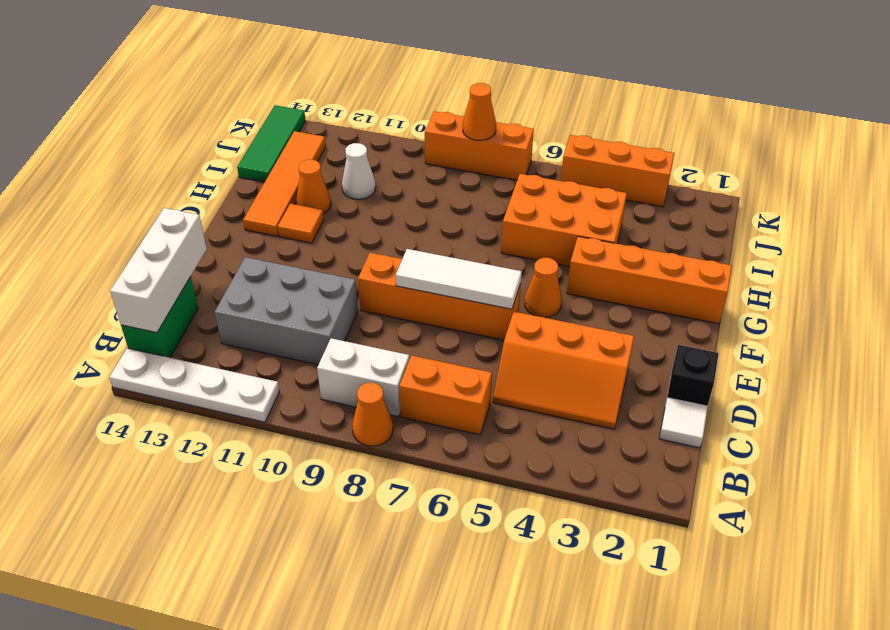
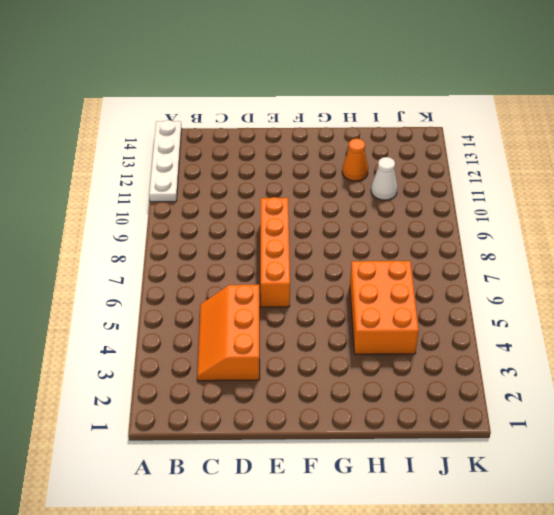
none -> orange cone A8 level 1
none -> orange brick B6:B7 level 1
none -> white brick B8:B9 level 1

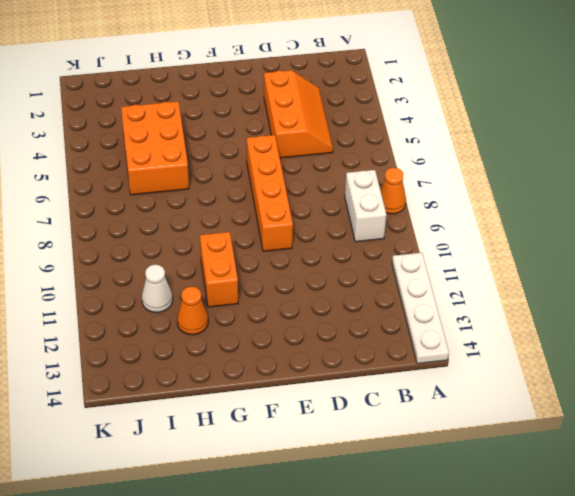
orange brick G10:G11 level 1 -> orange brick B6:B7 level 1
none -> green brick B14:C14 level 1
none -> white tile C1 level 1
none -> grey brick C10:D12 level 1

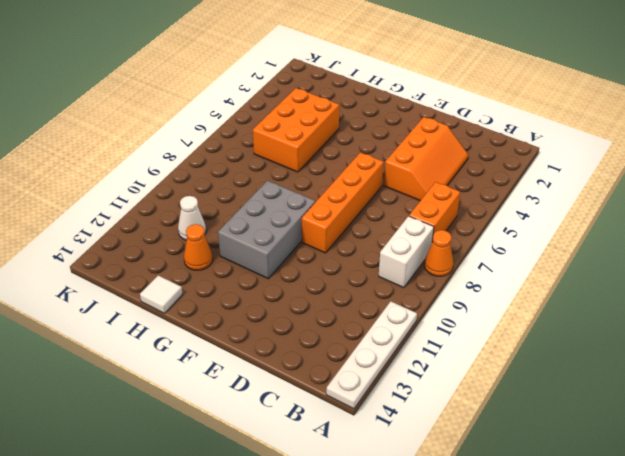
grey brick F9:G11 level 1 -> grey brick C10:D12 level 1
white tile H14 level 1 -> white tile C1 level 1
none -> green brick B14:C14 level 1
none -> black brick D1 level 1
none -> orange cone F5 level 1

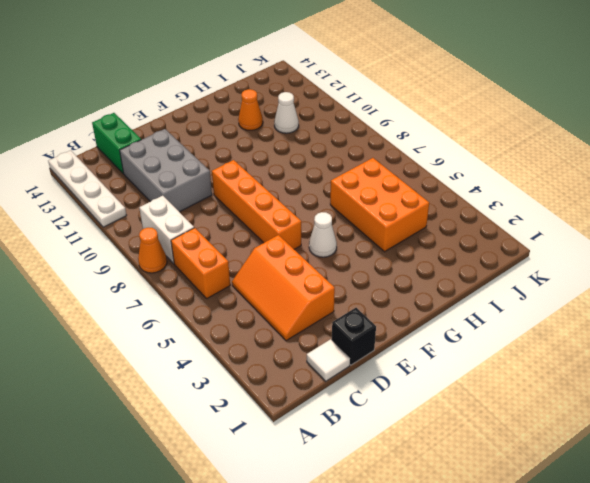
green brick C13:C14 level 1 -> green brick B14:C14 level 1
white cone F5 level 1 -> orange cone F5 level 1
none -> orange brick G1:G4 level 1
none -> orange tile G12 level 1
none -> orange tile G13:J13 level 1

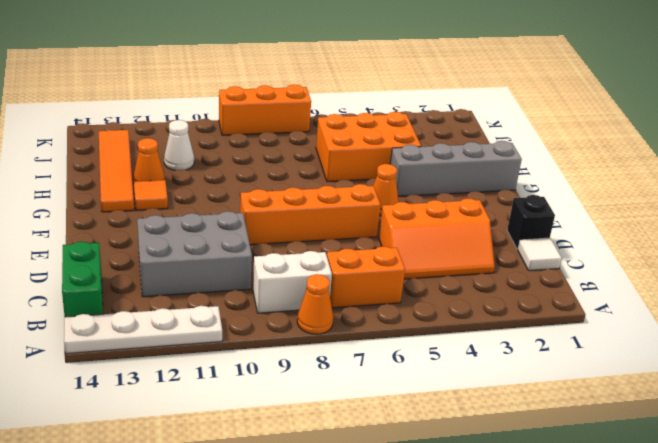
grey brick G1:G4 level 1 -> orange brick G1:G4 level 1
none -> green tile I14:K14 level 1
none -> orange brick K3:K5 level 1
none -> white brick B14:D14 level 2

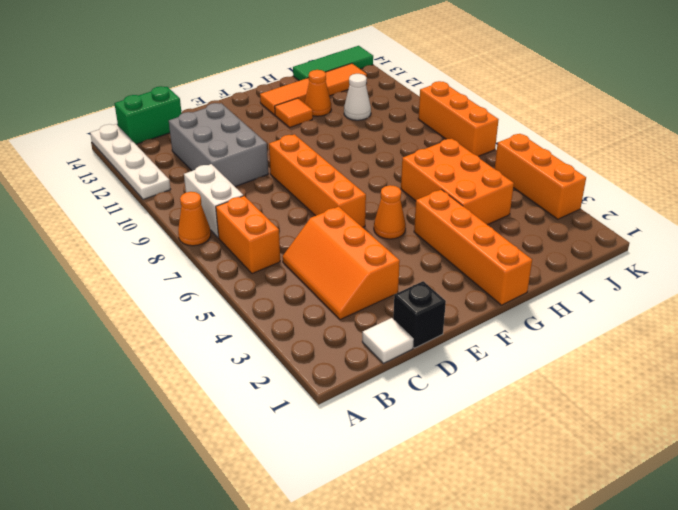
none -> white brick B14:D14 level 2
none -> white tile E6:E8 level 2
none -> orange cone K8 level 2

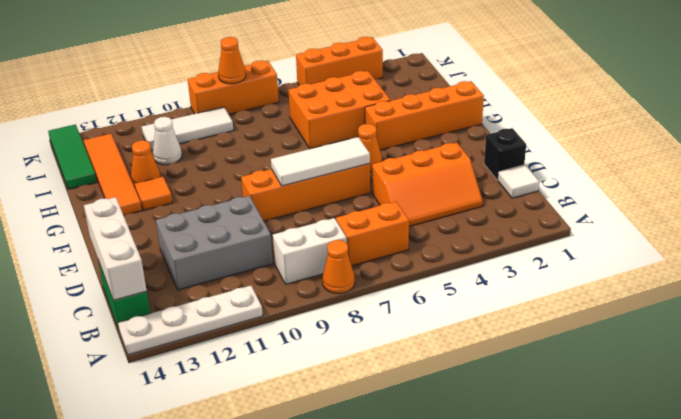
white tile J9:J11 level 1 -> none

